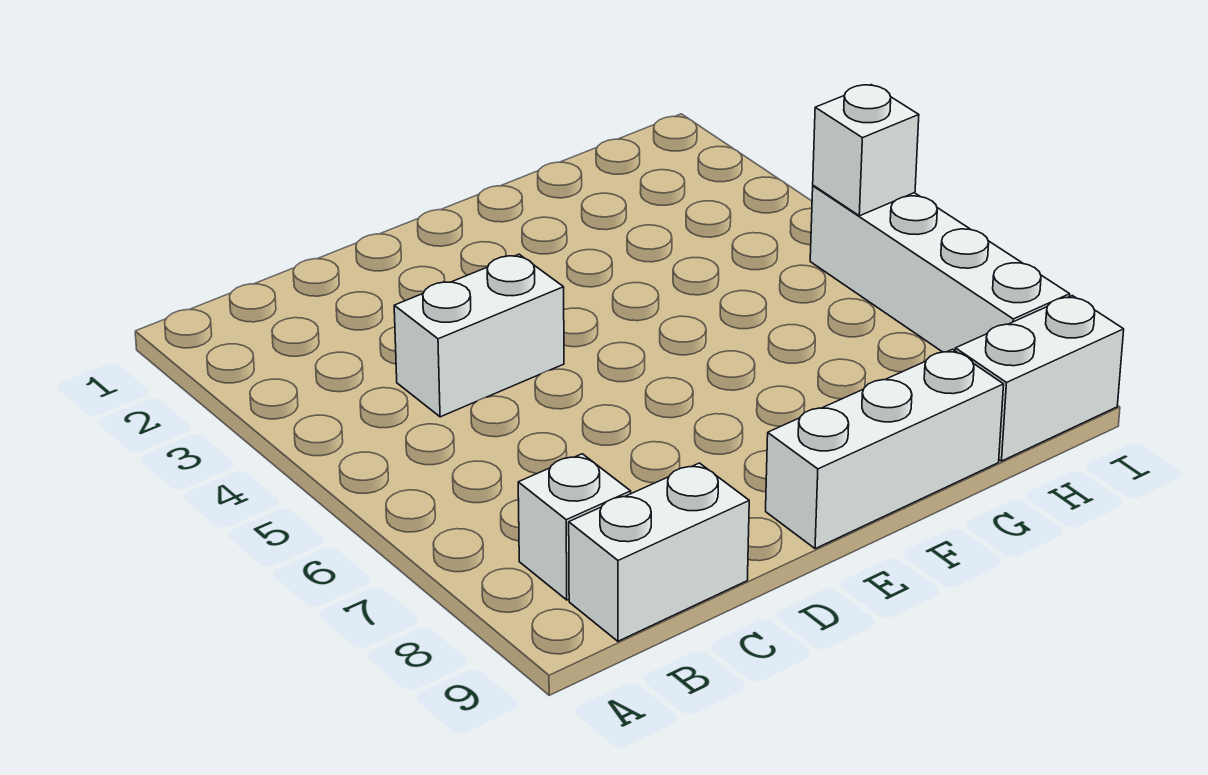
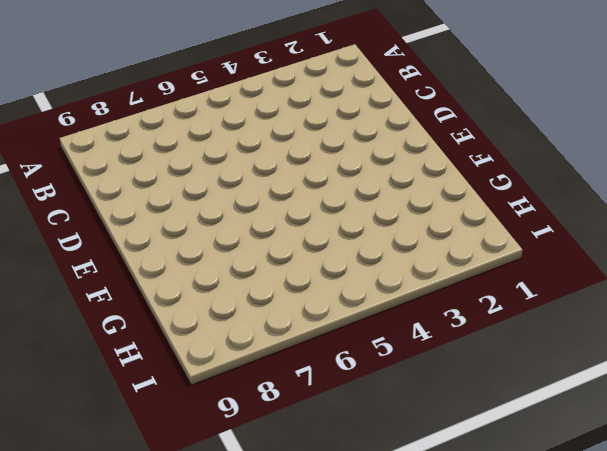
none -> white brick B8 level 1
none -> white brick B9:C9 level 1

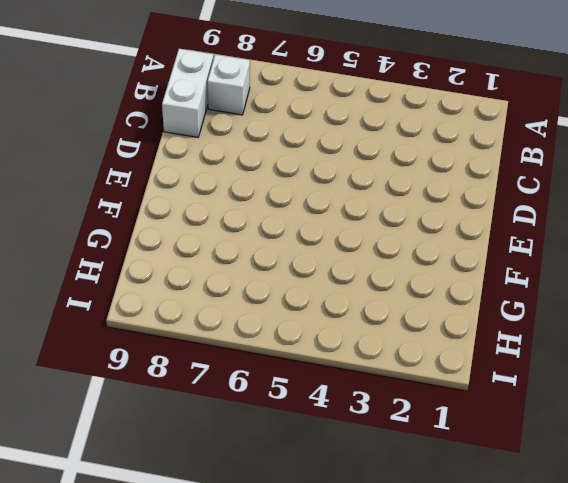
none -> white brick C4:D4 level 1
none -> white brick E9:G9 level 1

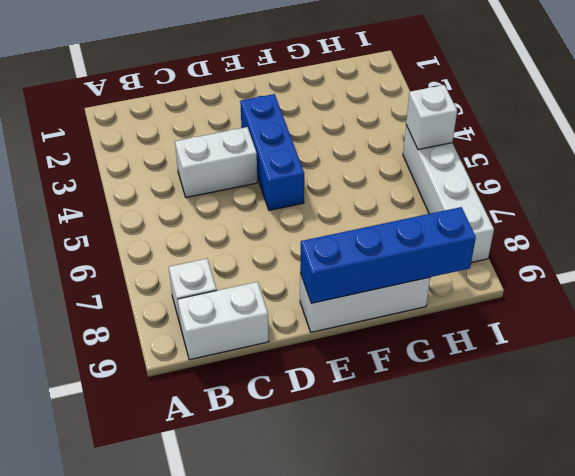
blue brick E3:E5 level 1 -> none
blue brick E9:H9 level 2 -> none
none -> white brick H9:I9 level 1

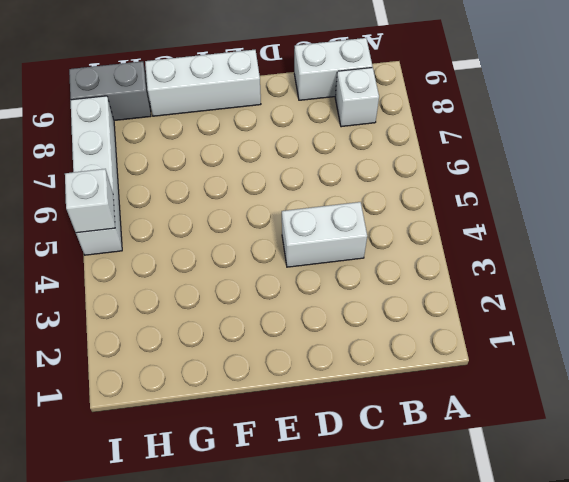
grey brick H9:I9 level 1 -> white brick H9:I9 level 1

